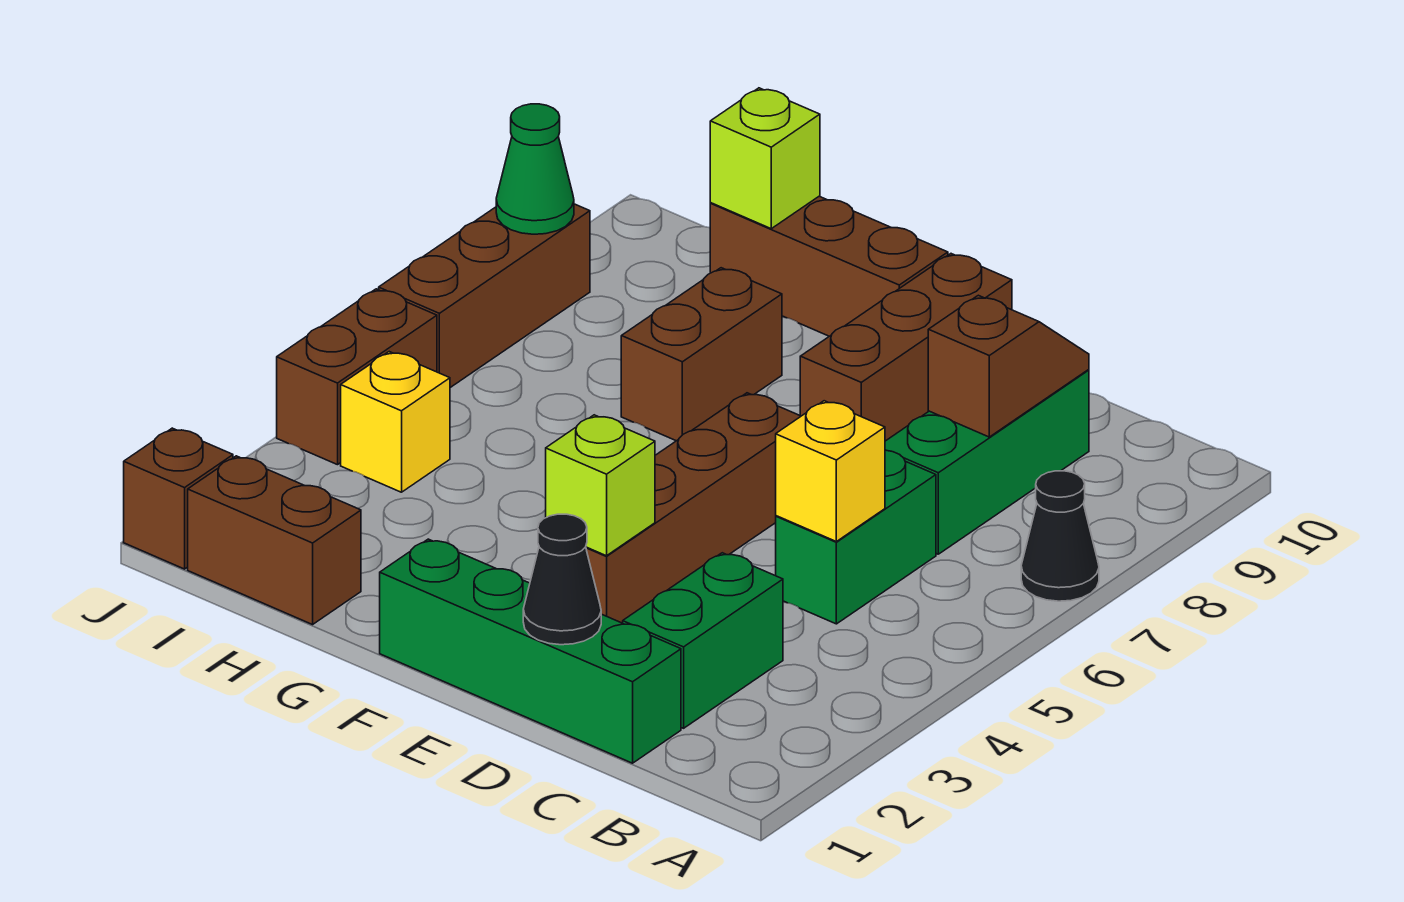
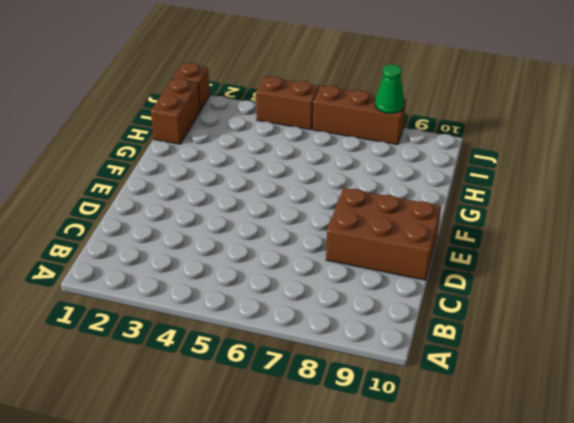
brown brick D8:E10 level 1 -> brown brick E8:E10 level 1
none -> black cone A7 level 1
none -> green brick C1:F1 level 1
none -> green brick C2:C3 level 1

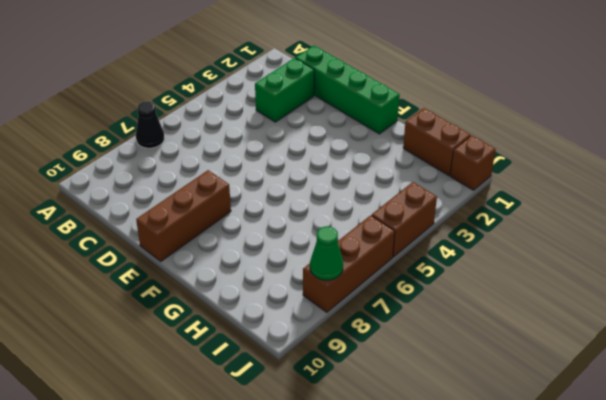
none -> green brick C5:C6 level 1
none -> green brick C7:C9 level 1
none -> brown brick E3:E6 level 1

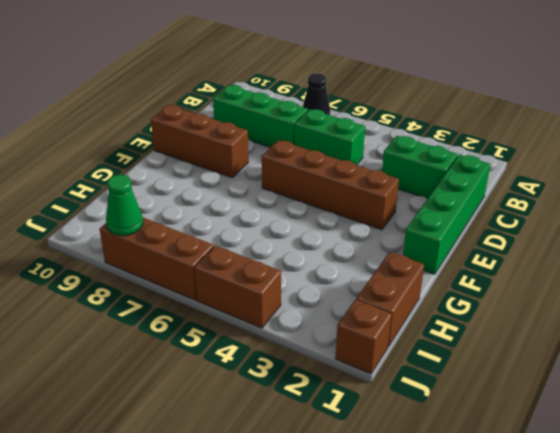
none -> brown brick F10:H10 level 1
none -> brown brick G7:G8 level 1
none -> yellow brick I4 level 1

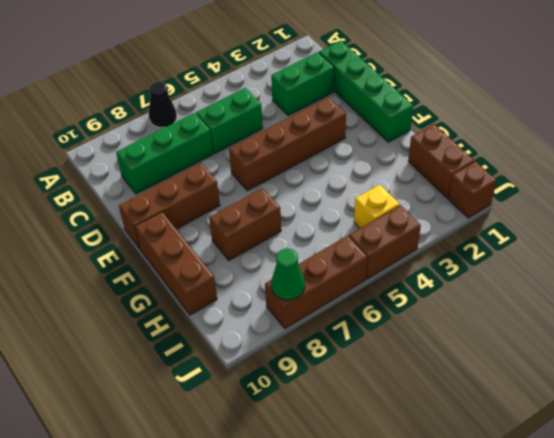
none -> yellow brick C5 level 2
none -> brown slope C8:C9 level 2 top 8
none -> black cone D1 level 2

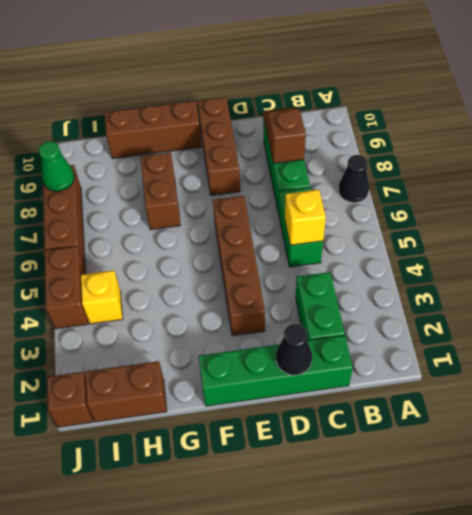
none -> lime brick E3 level 2
none -> lime brick H10 level 2

